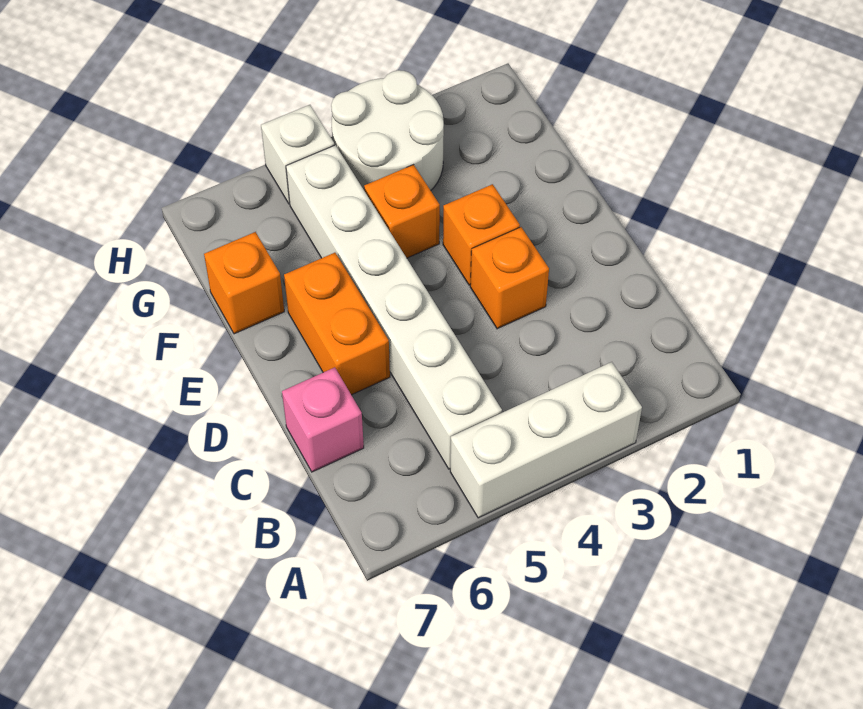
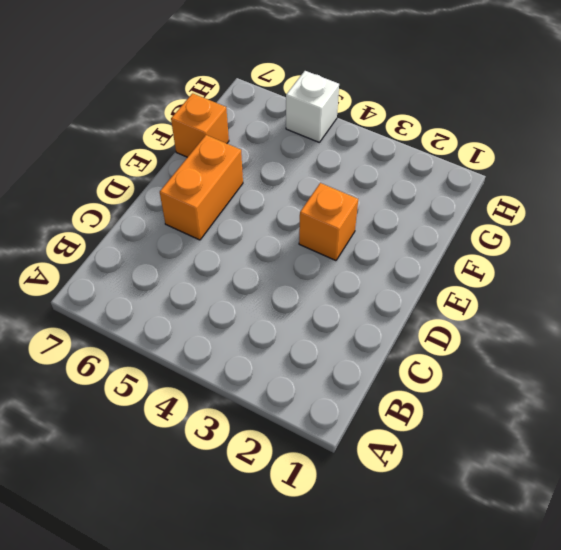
none -> white brick A3:A5 level 1
none -> white brick B5:G5 level 1

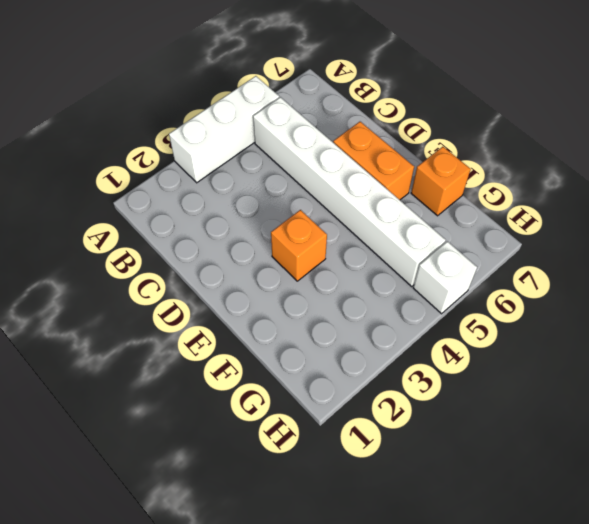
none -> pink brick C7 level 1
none -> orange brick D3 level 1

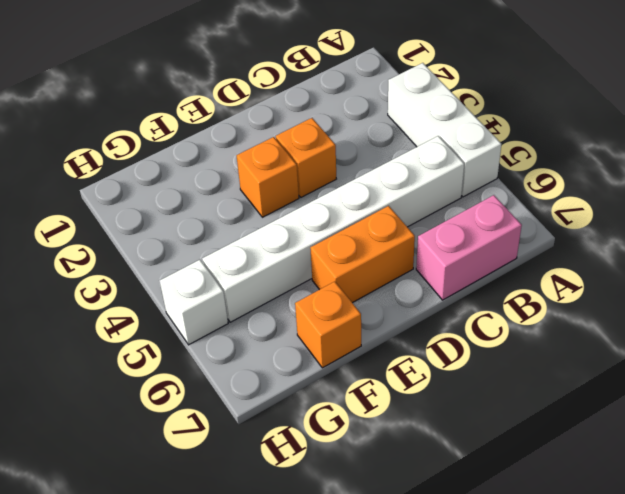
pink brick B7:C7 level 1 -> pink brick C7 level 1
none -> orange brick F4 level 1
none -> white round brick G3:H4 level 1

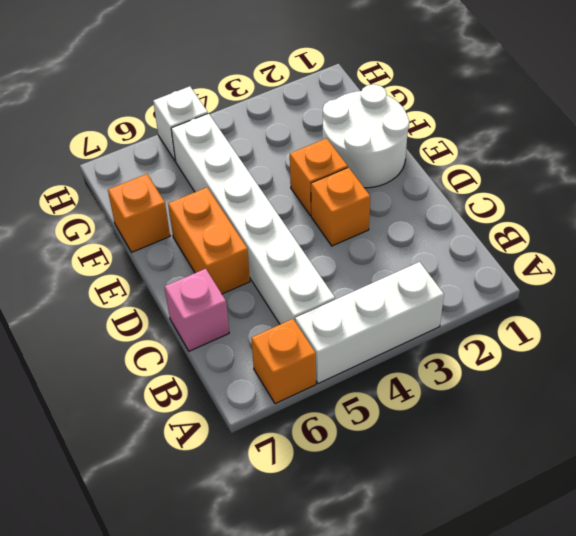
orange brick A6 level 1 -> orange brick F4 level 1
white round brick E1:F2 level 1 -> white round brick G3:H4 level 1

